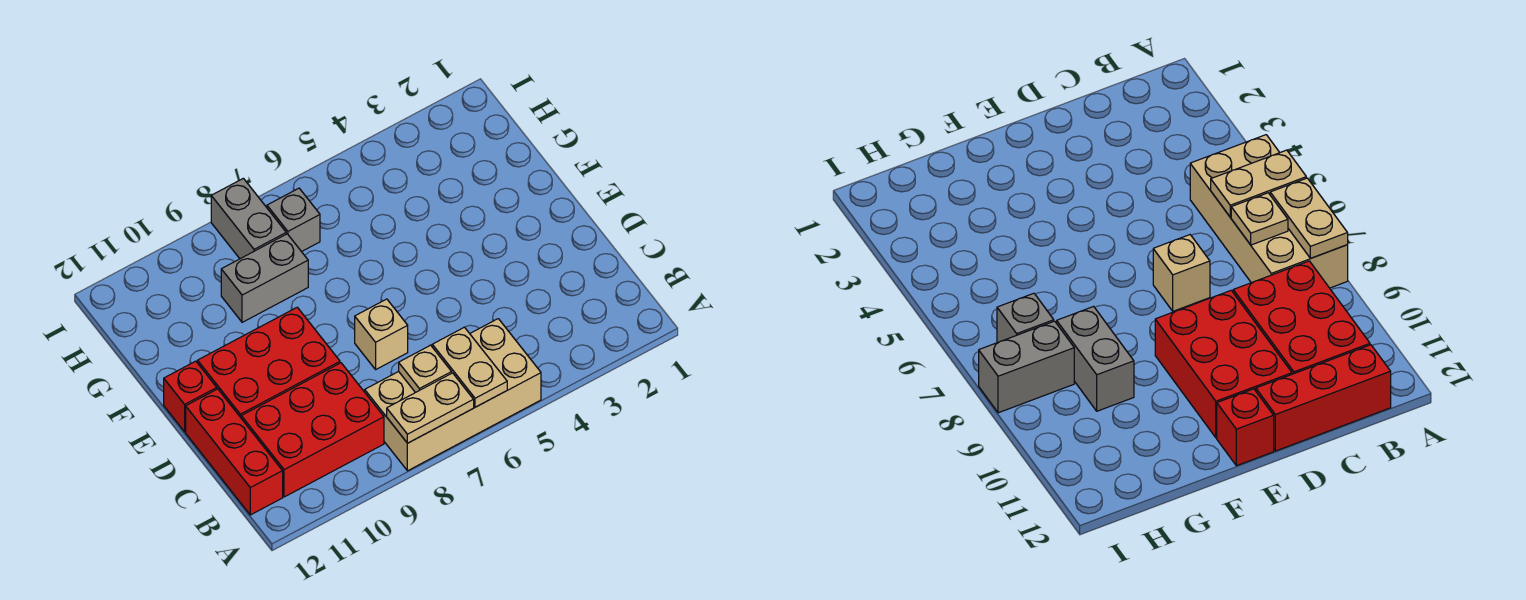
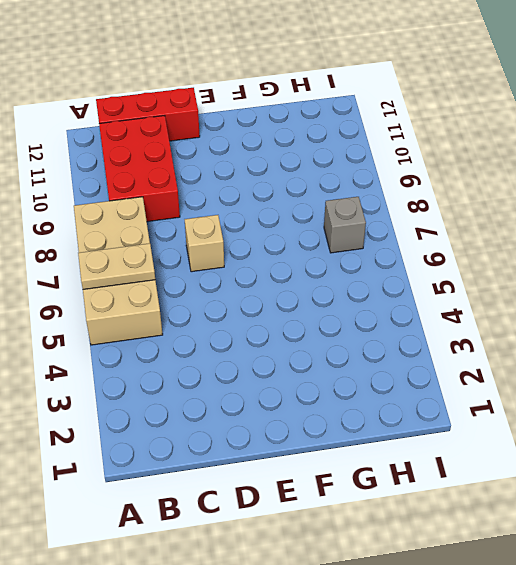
none -> red brick D9:E11 level 1
none -> red brick E12 level 1
none -> grey brick G8:G9 level 1

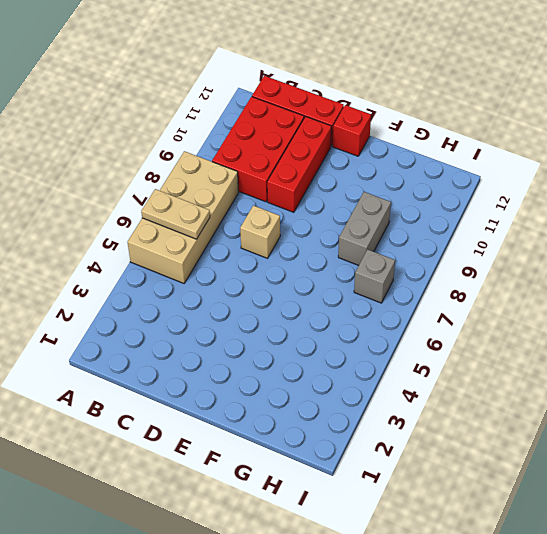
red brick D9:D11 level 1 -> red brick D9:E11 level 1
none -> grey brick H8:I8 level 1
none -> tan plate A7:A8 level 2
none -> tan plate B7 level 2

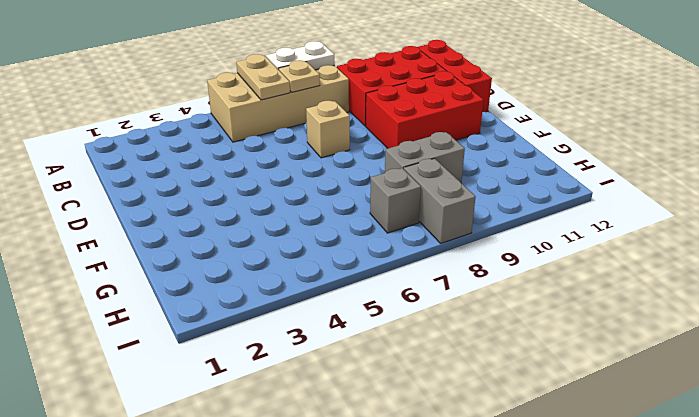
white plate A7:A8 level 2 -> tan plate A7:A8 level 2
none -> red brick E12 level 1

